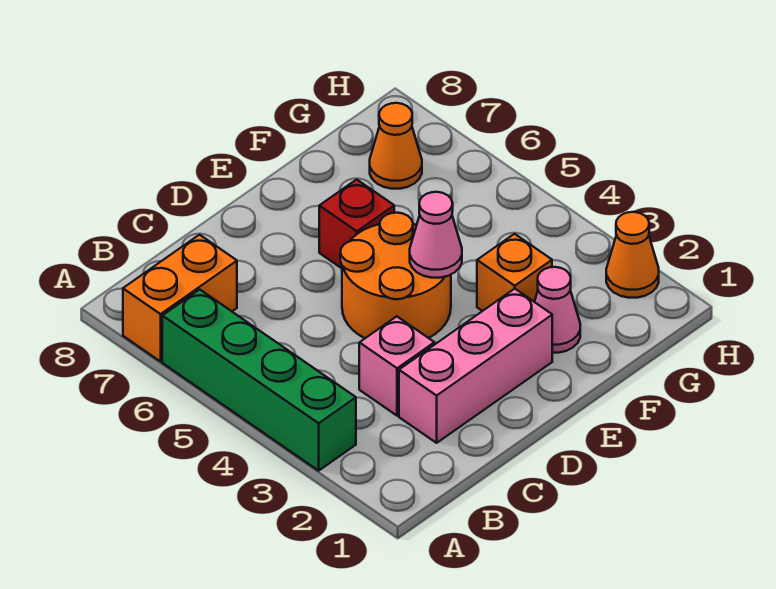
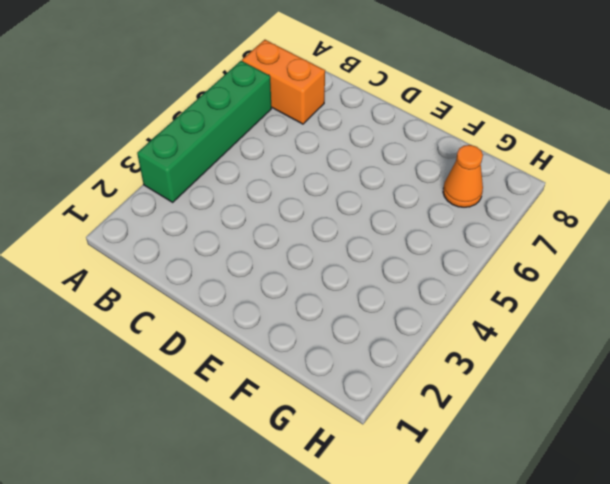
none -> pink brick C2:E2 level 1
none -> pink brick C3 level 1

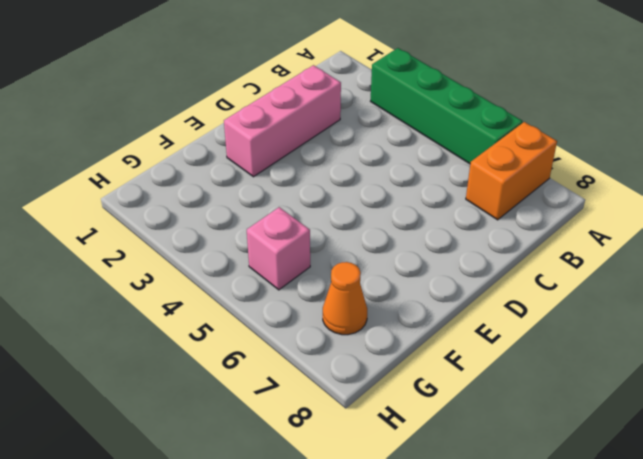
pink brick G5 level 1 -> pink brick C3 level 1
none -> orange round brick D4:E5 level 1
none -> red brick E6 level 1

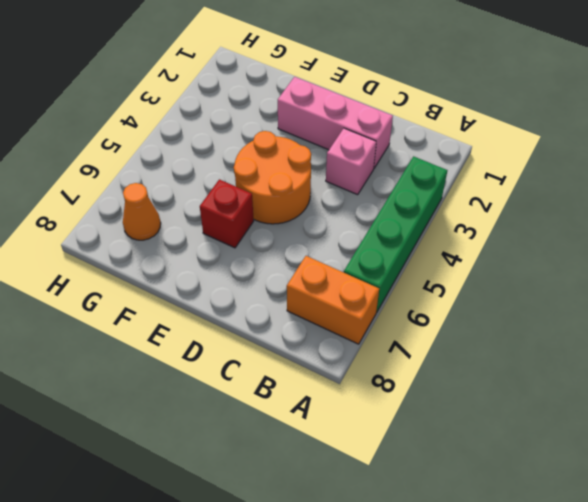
none -> pink cone F2 level 1
none -> orange brick F3 level 1

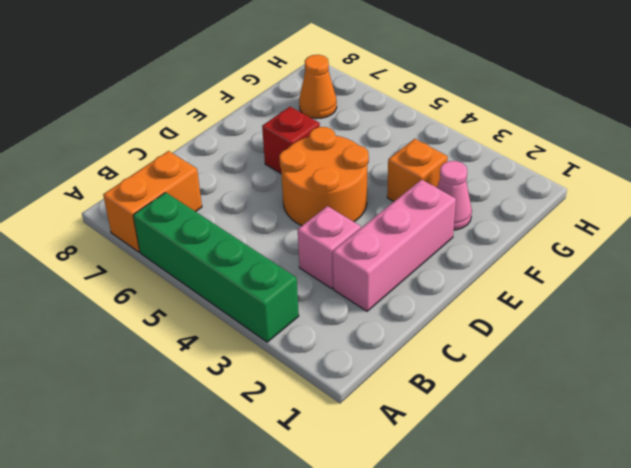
none -> orange cone H2 level 1
none -> pink cone E4 level 2

